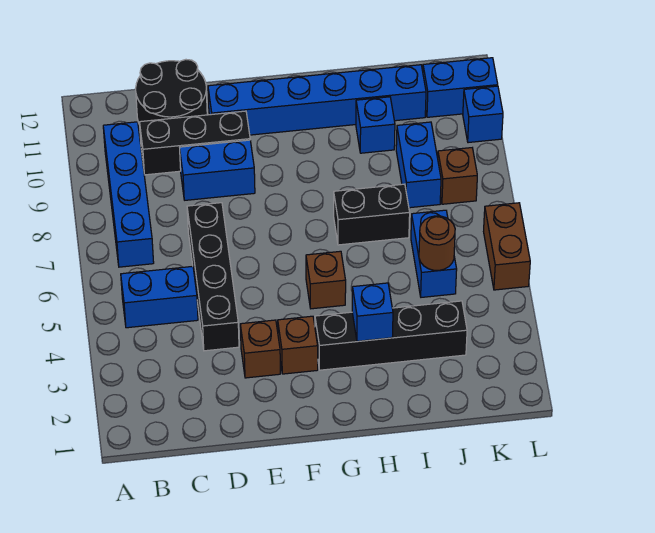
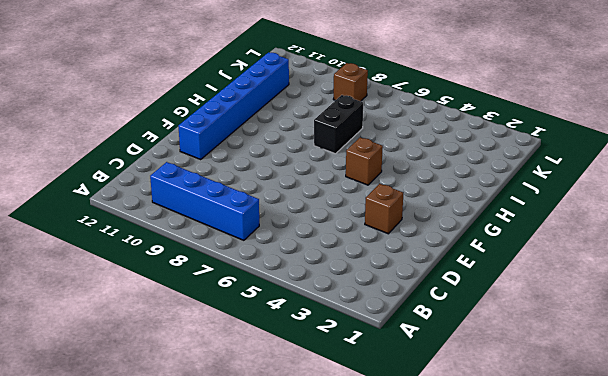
none -> blue brick B5:C5 level 1
none -> black brick C10:E10 level 1
none -> black round brick C11:D12 level 1

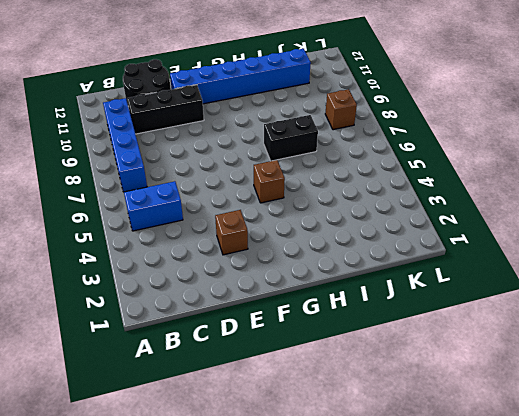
none -> black brick D4:D7 level 1
none -> blue brick D9:E9 level 1
none -> brown brick F3 level 1

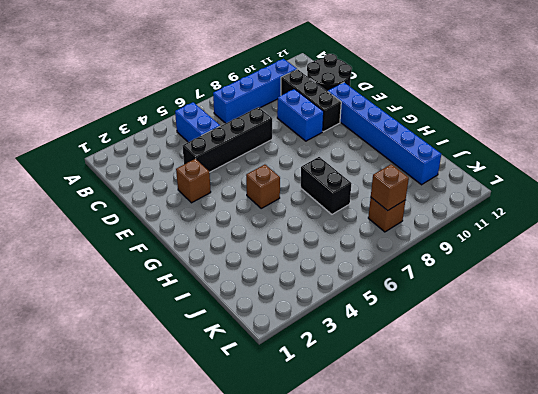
brown brick K8 level 2 -> brown brick F3 level 1
none -> black brick G3:J3 level 1
none -> blue brick I10 level 1
none -> blue brick J5:J6 level 1

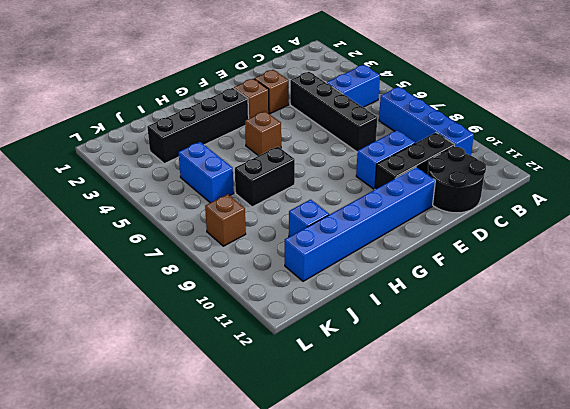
none -> blue brick J8:J9 level 1
none -> blue brick K11:L11 level 1
none -> brown brick L5:L6 level 1

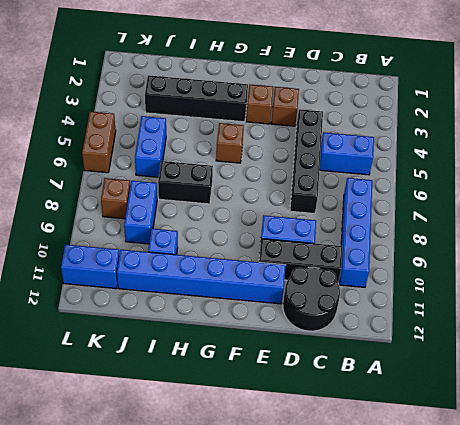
none -> blue brick L10 level 1
none -> blue brick H3 level 2
none -> brown round brick J5 level 2

